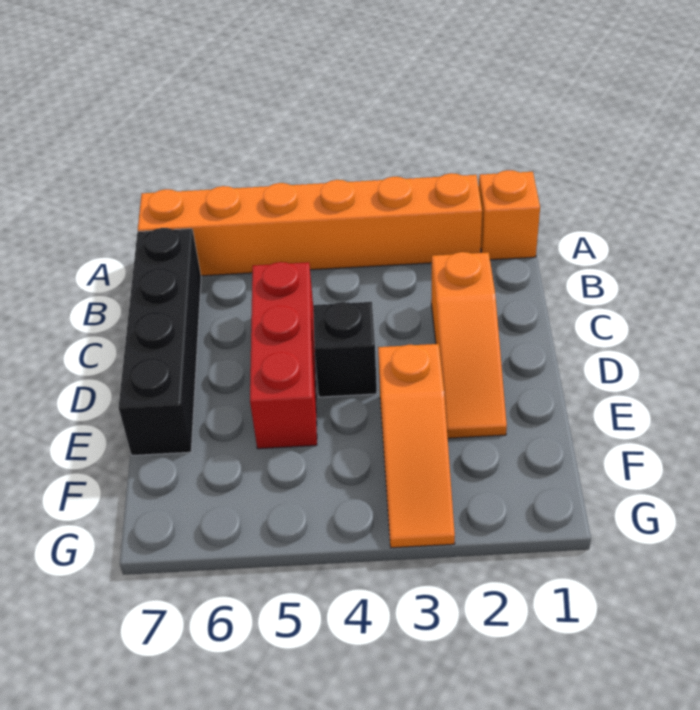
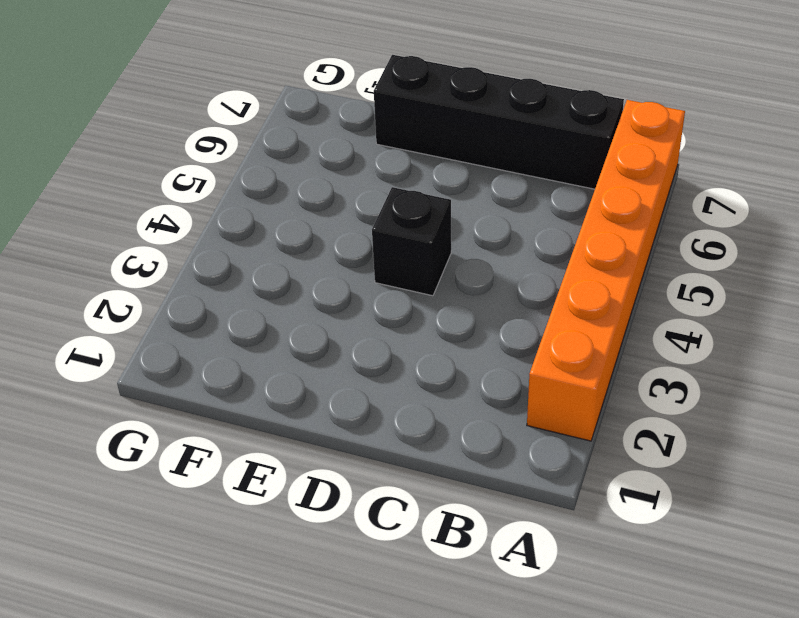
none -> orange brick A1 level 1
none -> orange slope C2:E2 level 1 top C

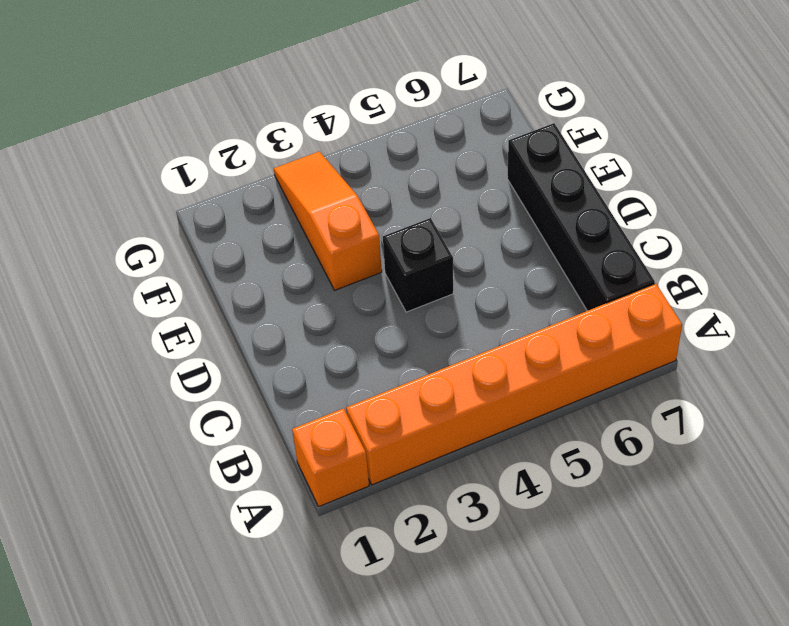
none -> orange slope C2:E2 level 1 top C
none -> red brick C5:E5 level 1

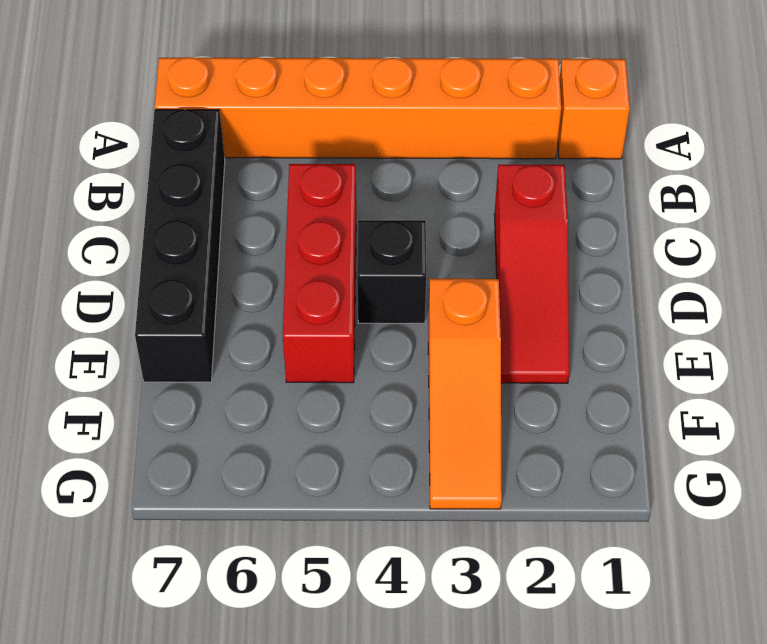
red slope C2:E2 level 1 top C -> orange slope C2:E2 level 1 top C

